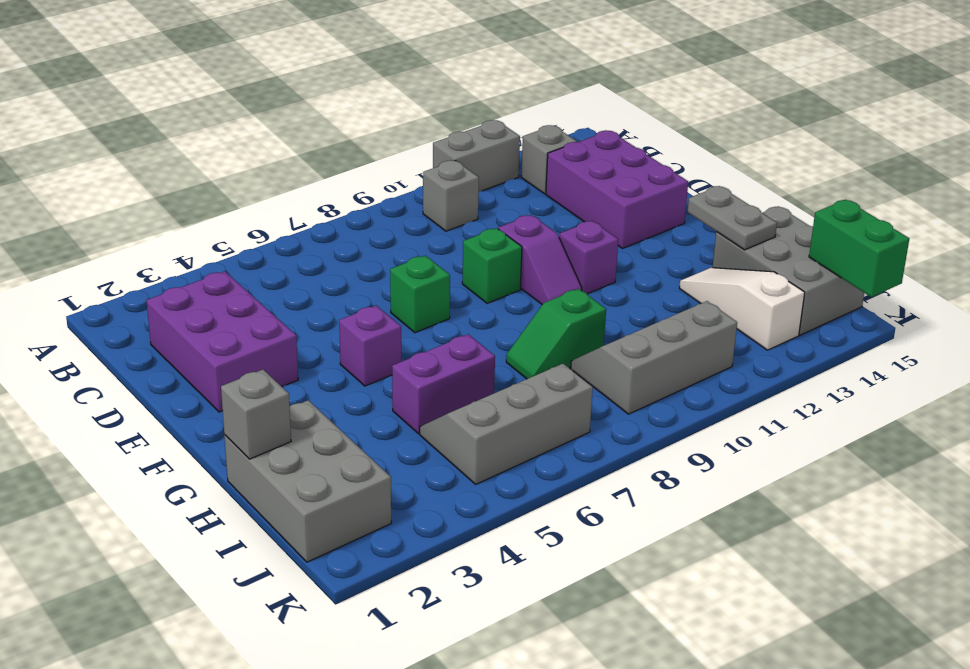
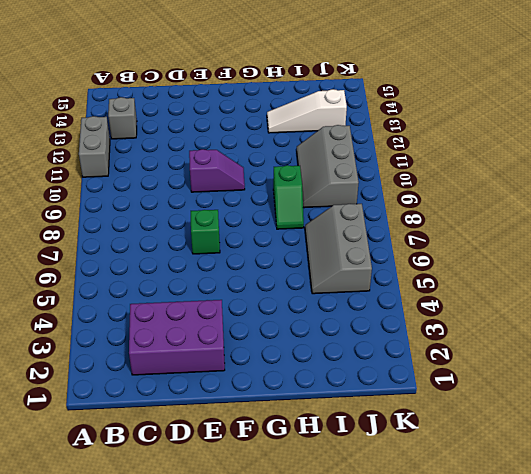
none -> grey brick B10 level 1
none -> purple brick C13:E14 level 1
none -> green brick E9 level 1

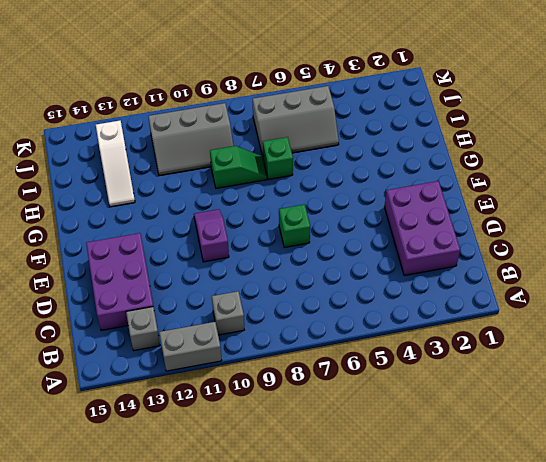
green brick H7 level 1 -> green brick E9 level 1
none -> purple brick F5 level 1
none -> purple brick F11 level 1
none -> grey brick H1:J2 level 1

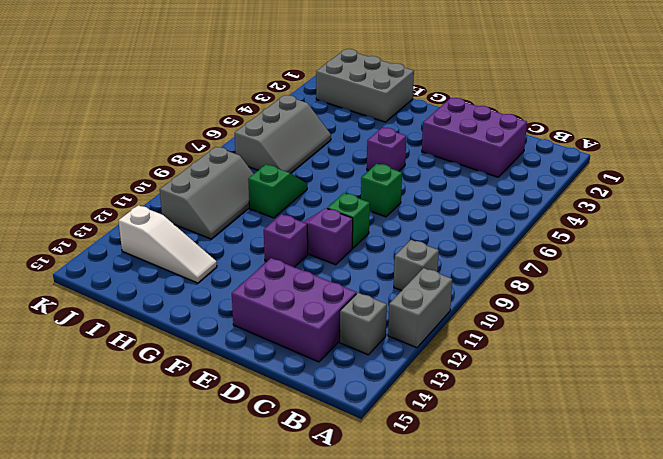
none -> purple brick H5:H6 level 1
none -> grey brick H14:J15 level 1
none -> grey plate G14:H14 level 2

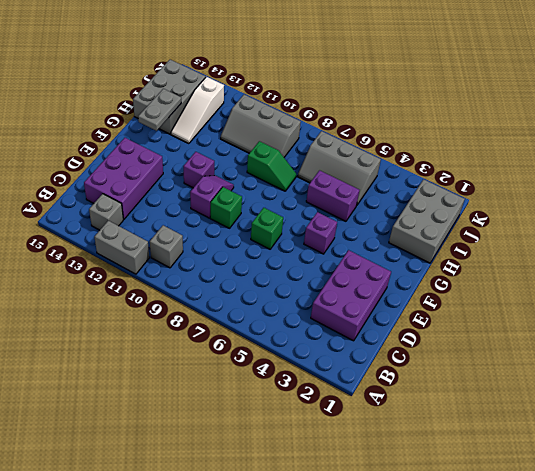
none -> grey brick H1 level 2
none -> green brick J15:K15 level 2

